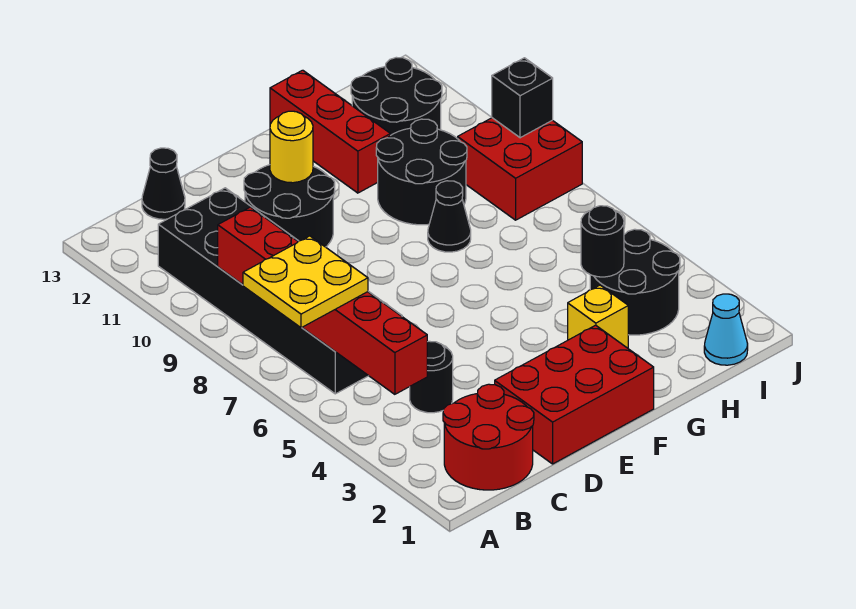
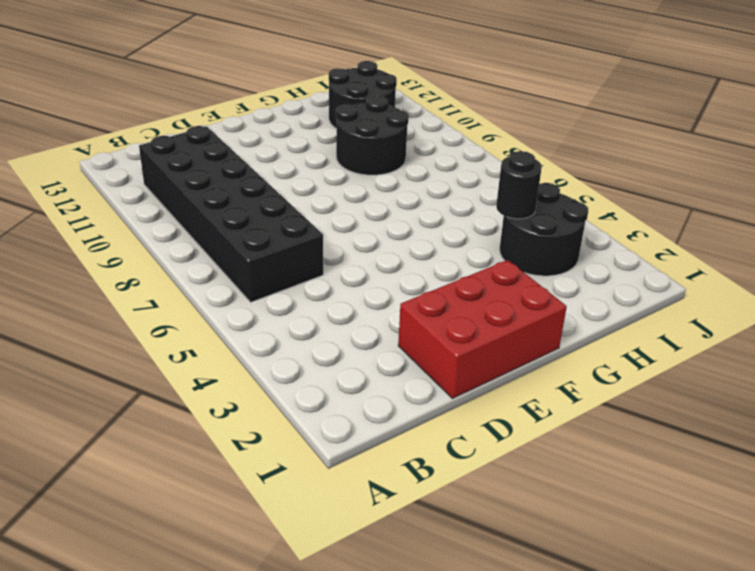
none -> red round brick B1:C2 level 1
none -> black round brick C4 level 1
none -> black cone C13 level 1

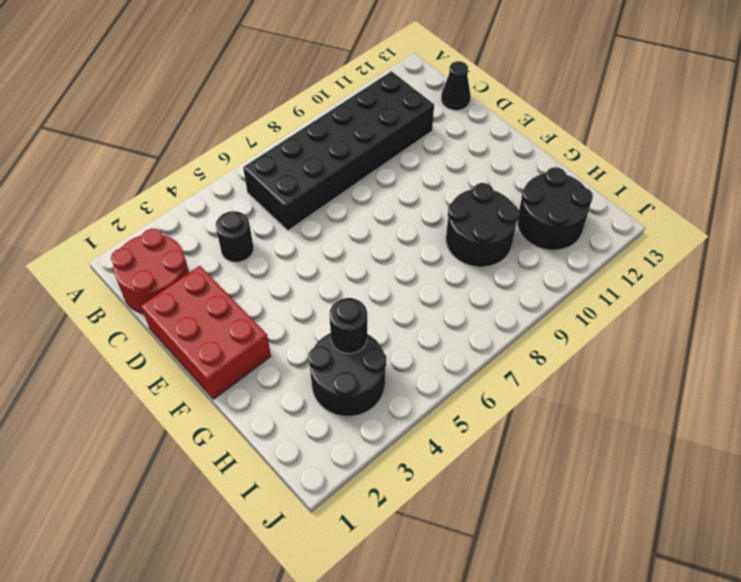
none -> black round brick D10:E11 level 1
none -> yellow brick G3 level 1
none -> black cone G8 level 1

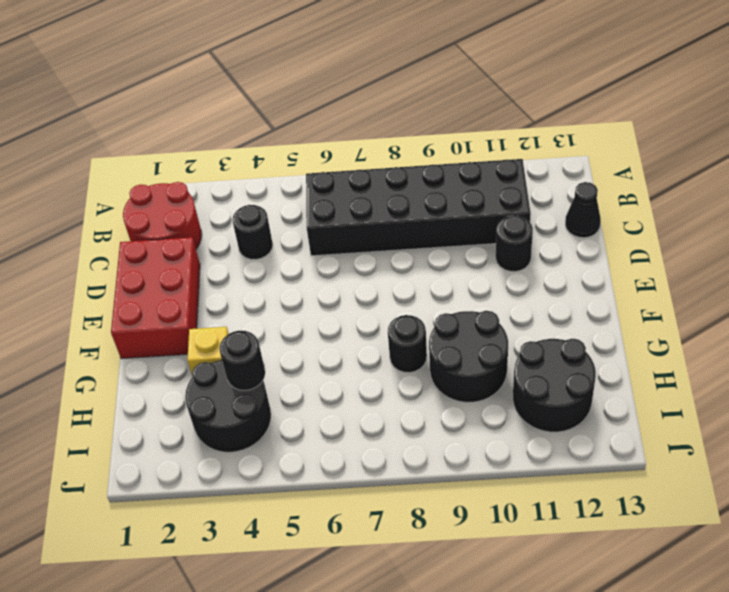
black round brick D11 level 1 -> black round brick D10:E11 level 1
black round brick G8 level 1 -> black cone G8 level 1
none -> red brick G11:G13 level 1
none -> cyan cone I1 level 1
none -> red brick I8:J9 level 1

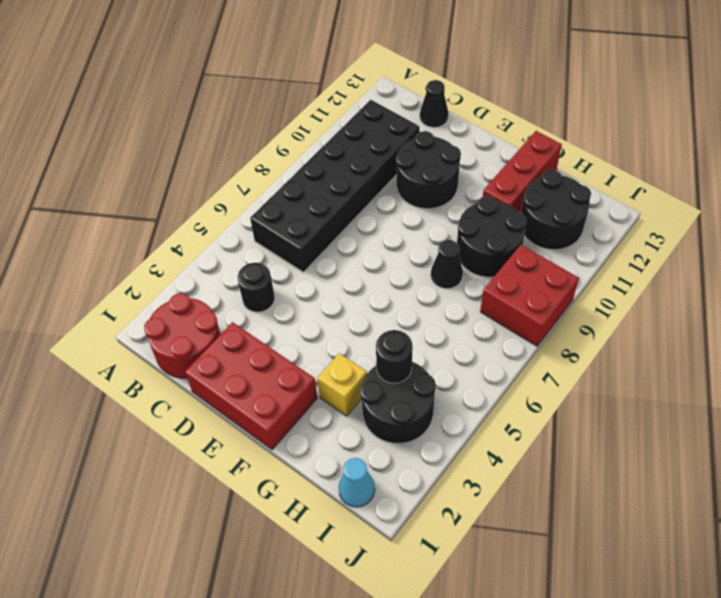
none -> red brick B4:B9 level 2
none -> yellow round brick E11 level 2
none -> black brick J9 level 2

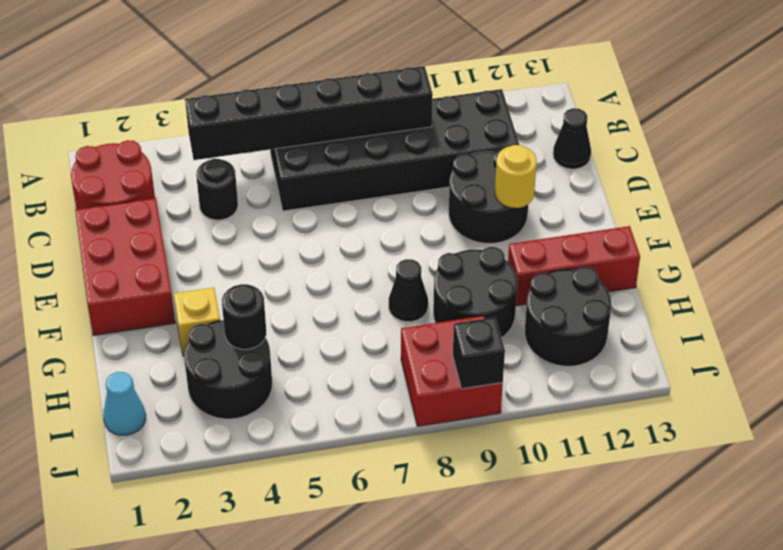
black brick B4:B9 level 2 -> red brick B4:B9 level 2
none -> yellow plate A6:B7 level 3

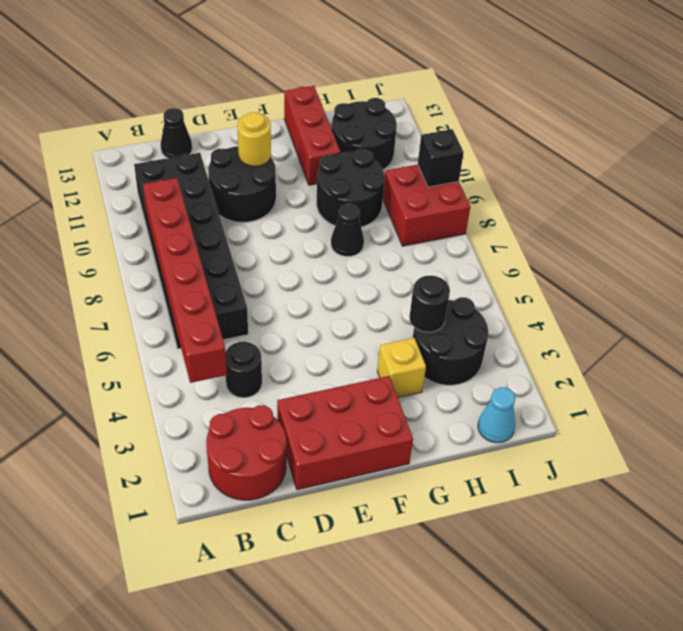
none -> yellow plate A6:B7 level 3

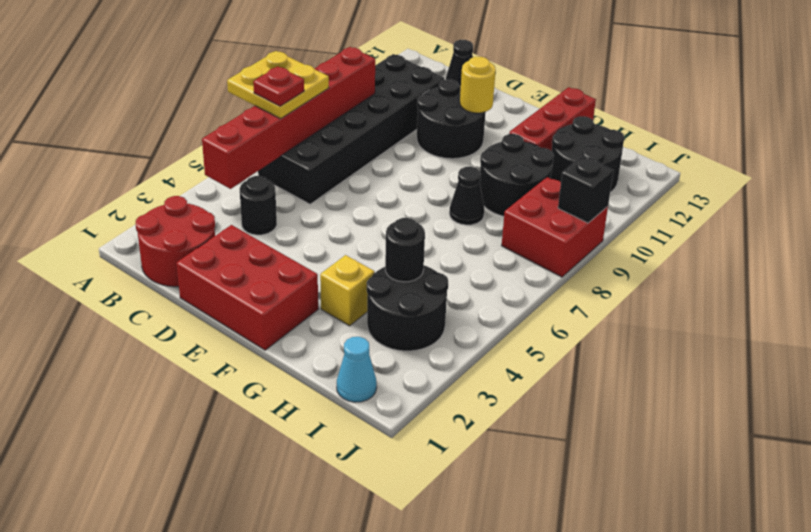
red plate B6 level 4 -> none

